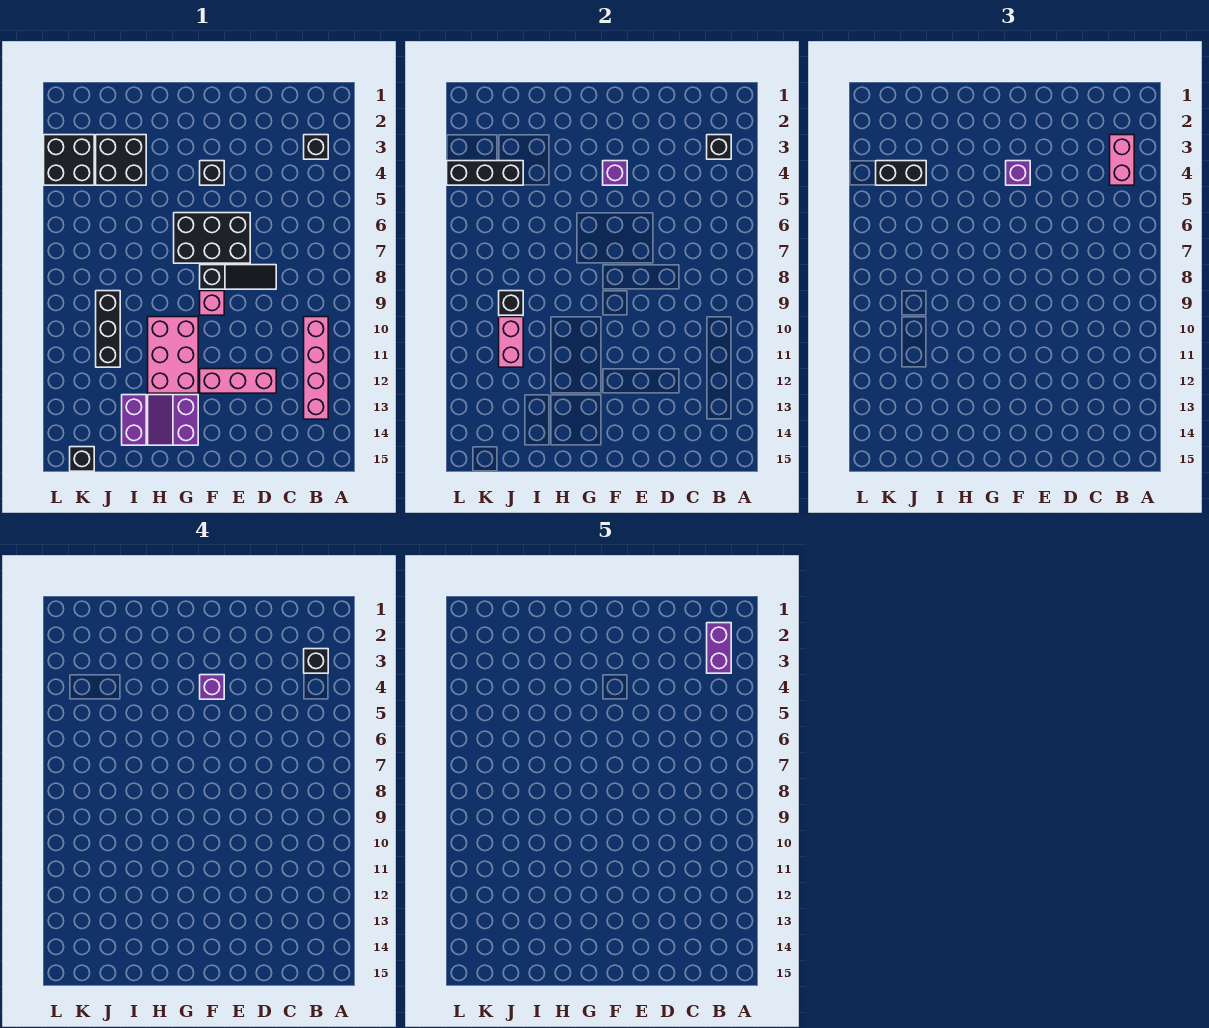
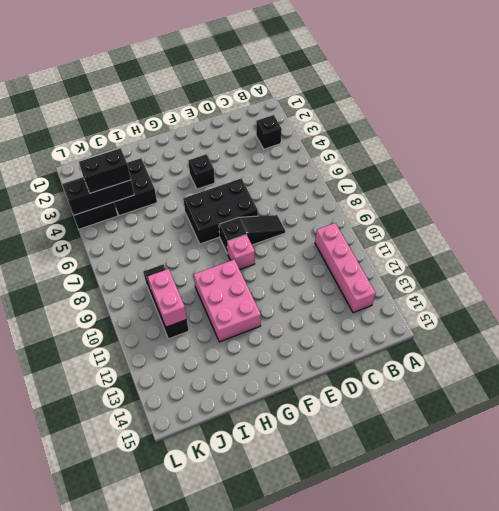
none -> pink brick D12:F12 level 1
none -> purple slope G13:H14 level 1 top G
none -> purple brick I13:I14 level 1

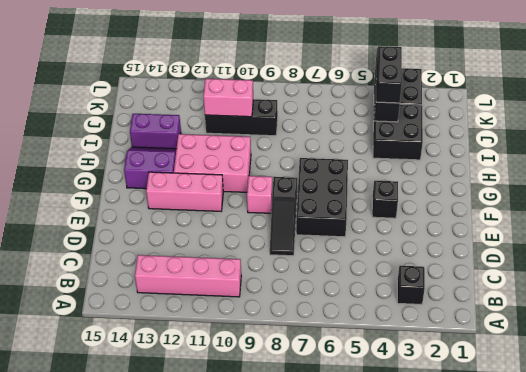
pink brick F11:F13 level 1 -> pink brick D12:F12 level 1
none -> black brick K15 level 1
none -> black brick B3 level 2
none -> purple brick F4 level 2

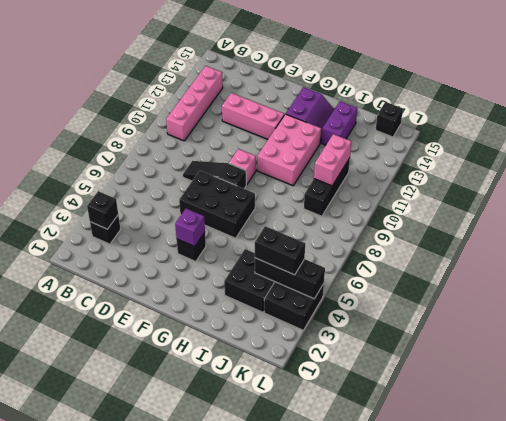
none -> black brick J9 level 2
none -> pink brick B3:B4 level 3
none -> purple brick F4 level 3

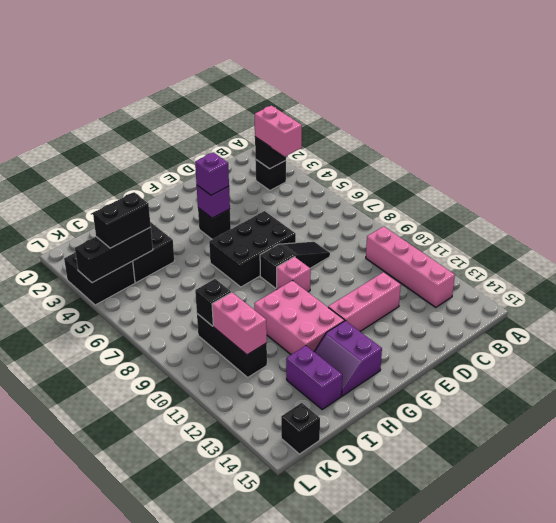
none -> black brick B3 level 4
none -> purple brick F4 level 4
none -> purple brick B2:B3 level 5

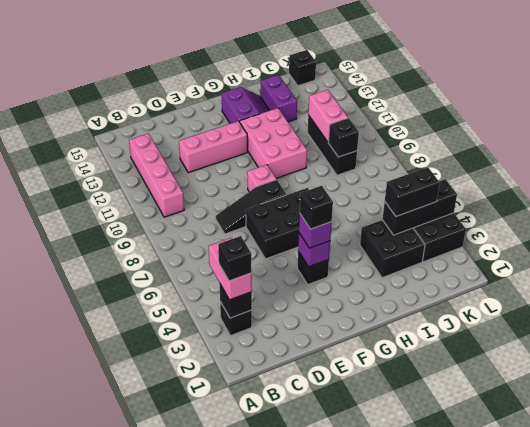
black brick F4 level 4 -> purple brick F4 level 4
none -> purple brick B2:B3 level 5

